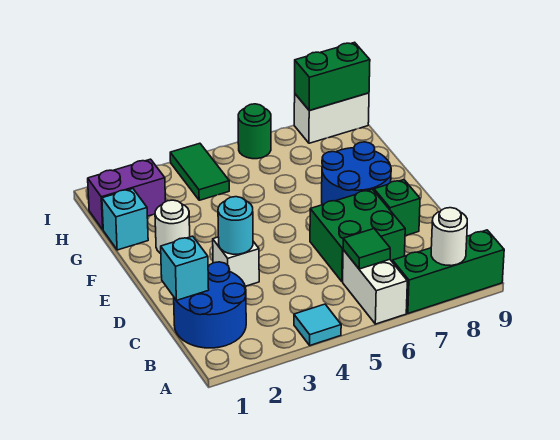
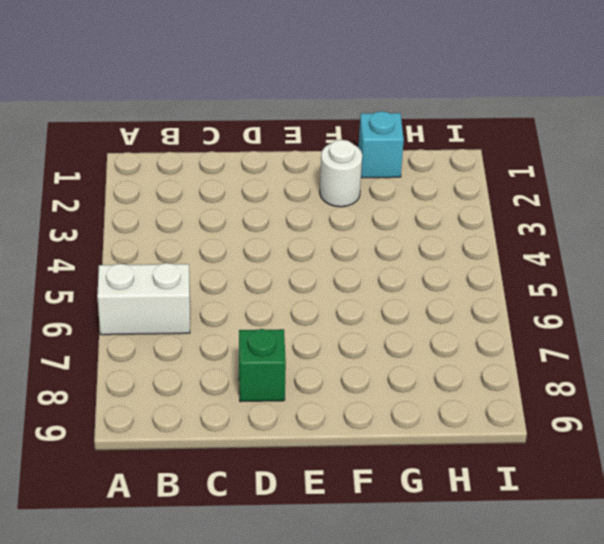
none -> cyan tile A4 level 1
none -> green brick A7:A9 level 1
none -> blue round brick B1:C2 level 1

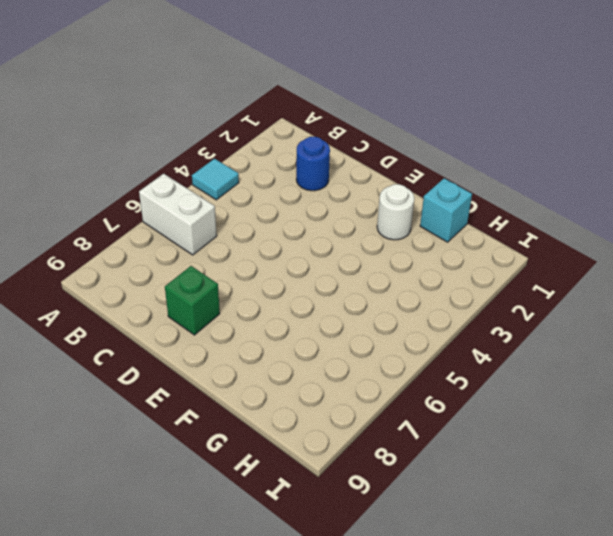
blue round brick C2 level 1 -> blue round brick B1:C2 level 1
none -> green brick A7:A9 level 1
none -> green brick C6:D7 level 1
none -> white brick D3 level 1

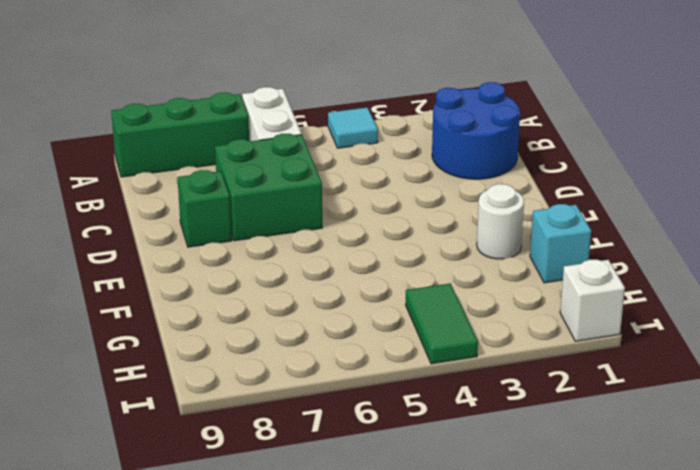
white brick I1 level 1 -> white brick D3 level 1
none -> blue round brick E7:F8 level 1
none -> purple brick H1:H2 level 1
none -> green round brick I6 level 1

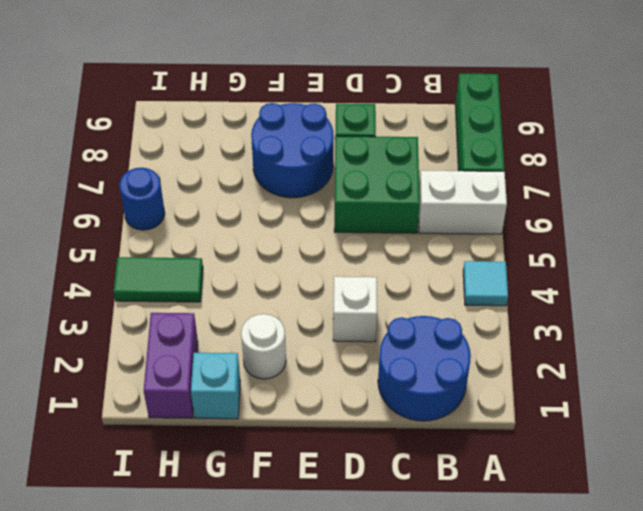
blue round brick I6 level 1 -> green round brick I6 level 1
none -> white brick I8:I9 level 1
none -> white round brick A8 level 2
none -> green tile B6 level 2

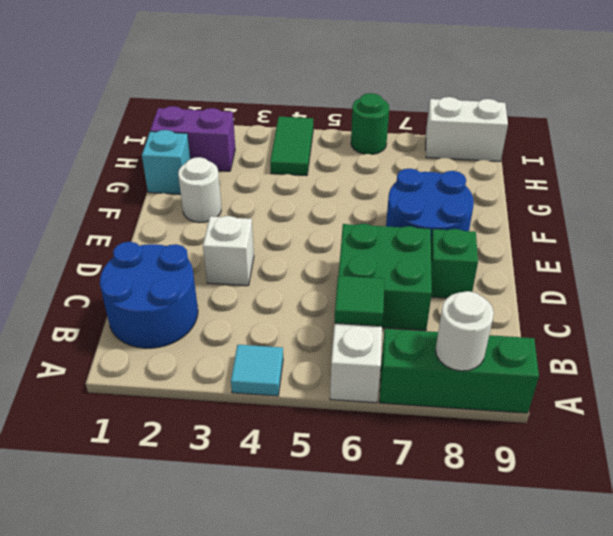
none -> cyan brick C1 level 2
none -> cyan round brick D3 level 2
none -> green brick I8:I9 level 2

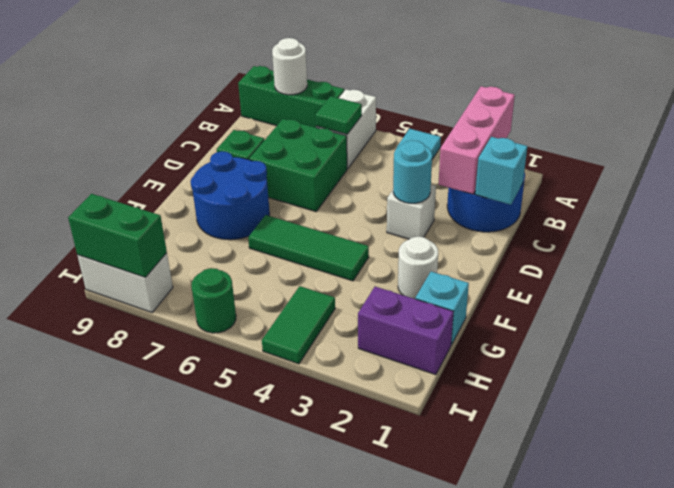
pink brick A2:C2 level 2 -> none
green tile F4:F6 level 1 -> none

